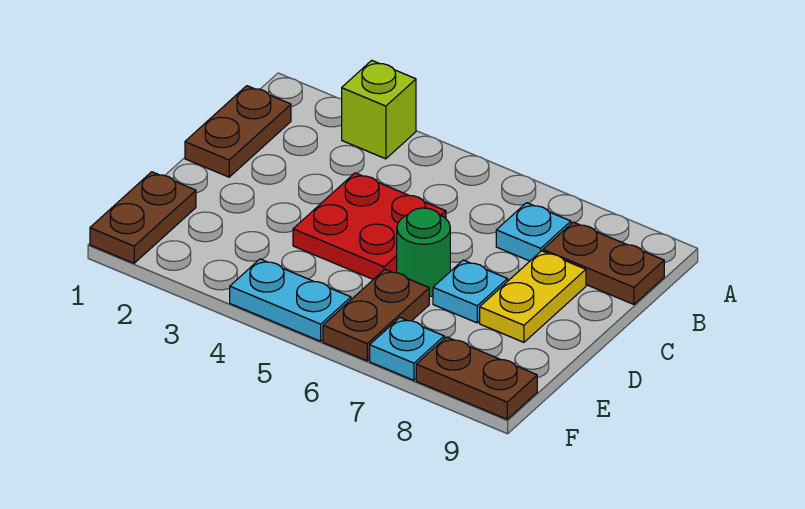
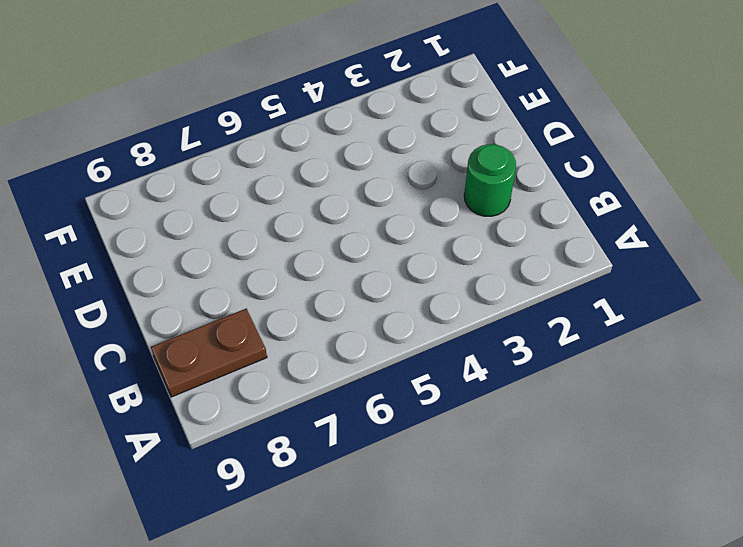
green round brick C2 level 1 -> green round brick D6 level 1
none -> lime brick A3 level 1
none -> brown plate B1:C1 level 1
none -> cyan plate B7 level 1

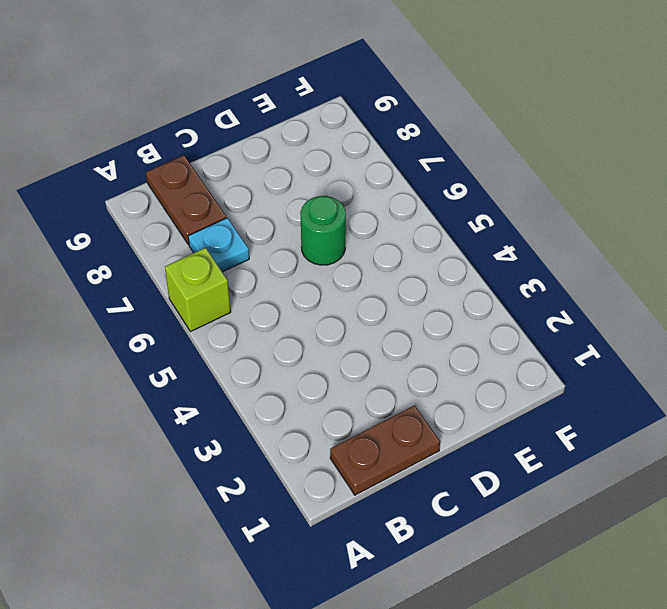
lime brick A6 level 1 -> lime brick A3 level 1
none -> red plate C4:D5 level 1
none -> yellow plate C8:D8 level 1
none -> cyan plate D7 level 1

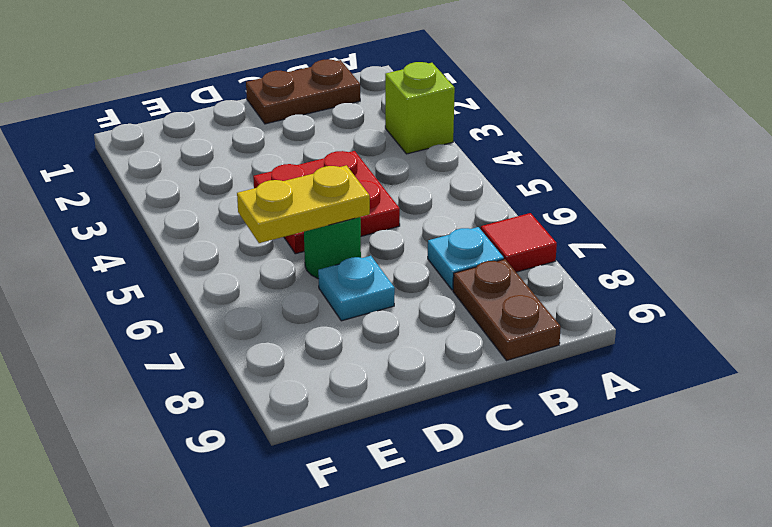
red tile A7 level 1 -> none
yellow plate D6:E6 level 2 -> yellow plate C8:D8 level 1
none -> brown plate E1:F1 level 1
none -> brown plate E6:F6 level 1
none -> cyan plate F4:F5 level 1

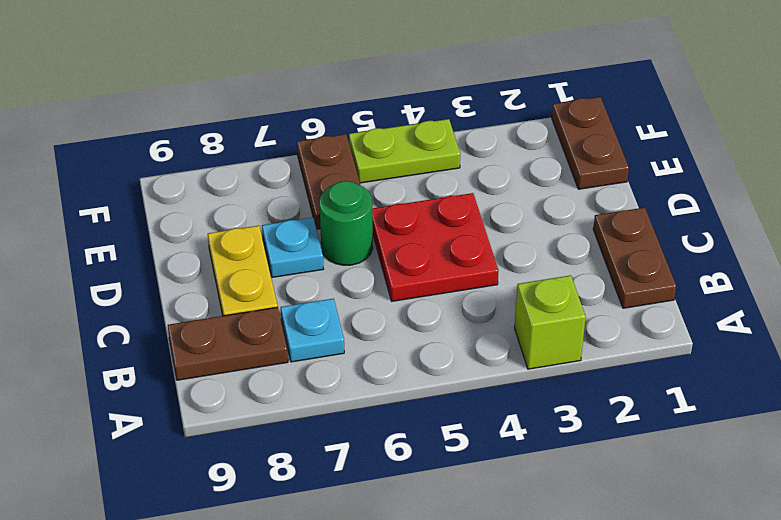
lime plate F4:F5 level 1 -> cyan plate F4:F5 level 1
none -> cyan plate F7 level 1
none -> brown plate F8:F9 level 1

